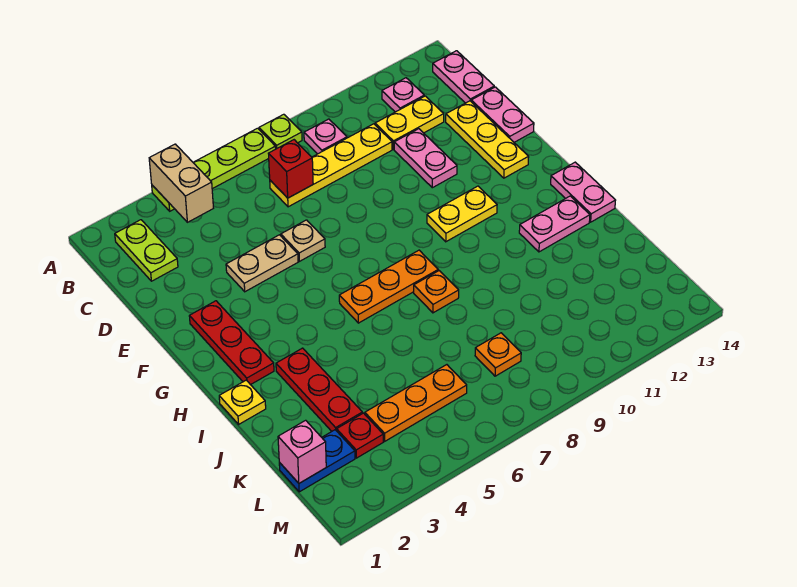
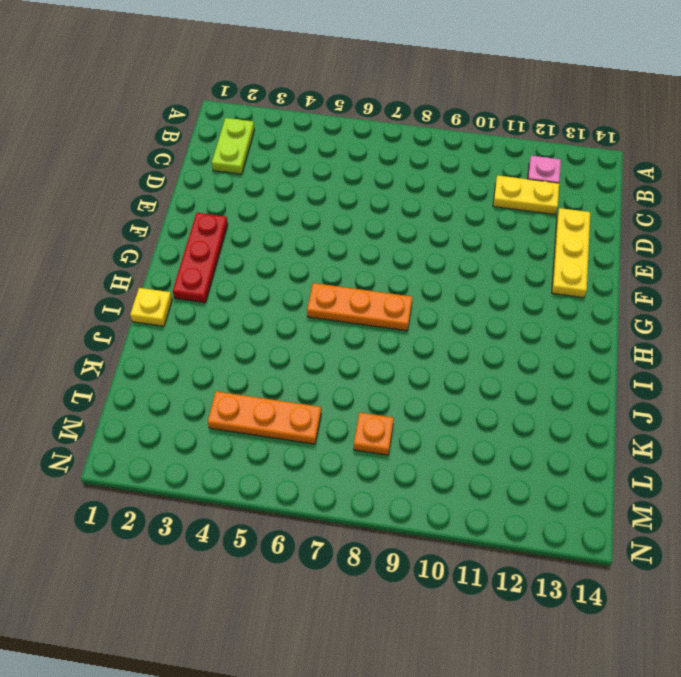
none -> lime plate A4:A7 level 1
none -> lime plate A8 level 1
none -> pink plate B9 level 1

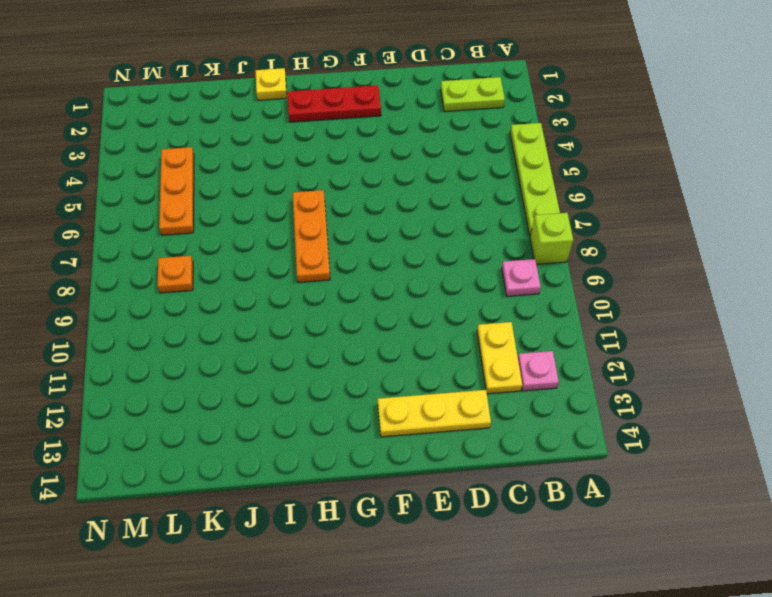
lime brick A8 level 1 -> lime plate A8 level 1
none -> pink plate B14:C14 level 1
none -> yellow plate C7:C10 level 1
none -> pink plate D11:E11 level 1

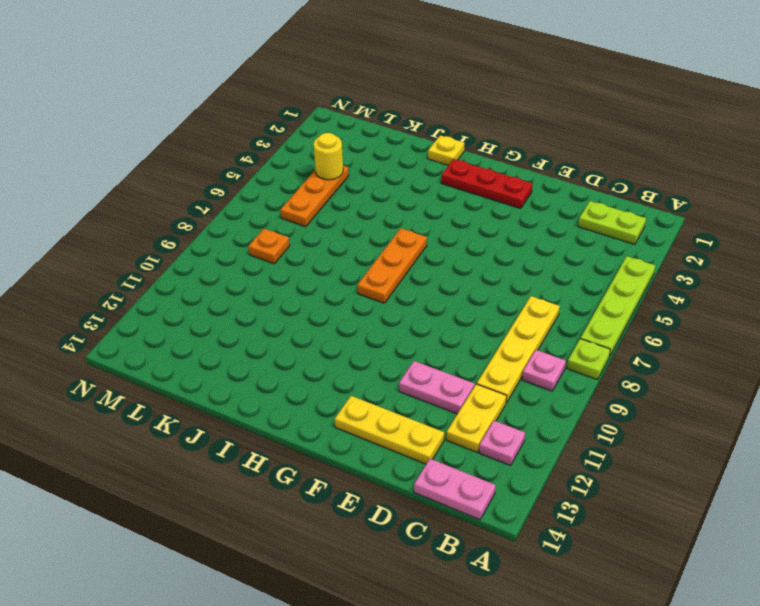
yellow round brick L4 level 2 -> none
none -> pink plate D14:E14 level 1
none -> tan plate E4:E5 level 1
none -> tan plate E6 level 1

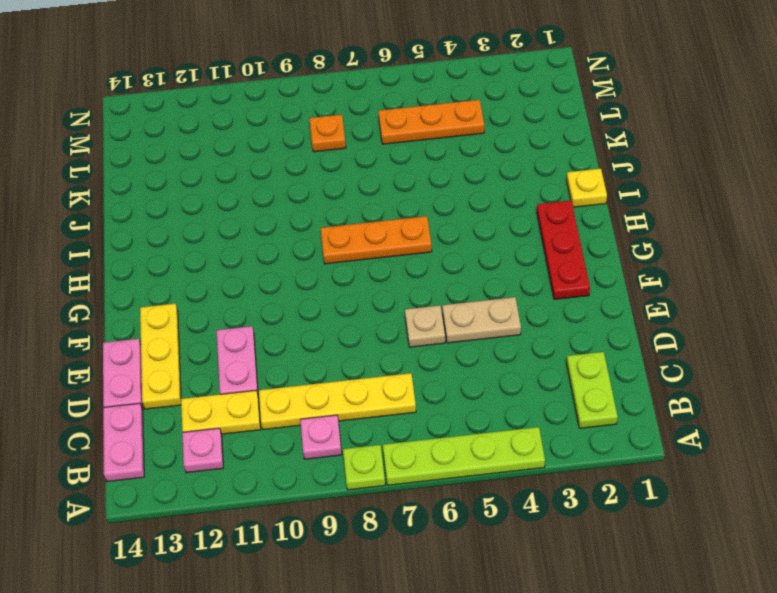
none -> yellow plate G10:G11 level 1
none -> pink plate H14:I14 level 1
none -> red plate I3:K3 level 1

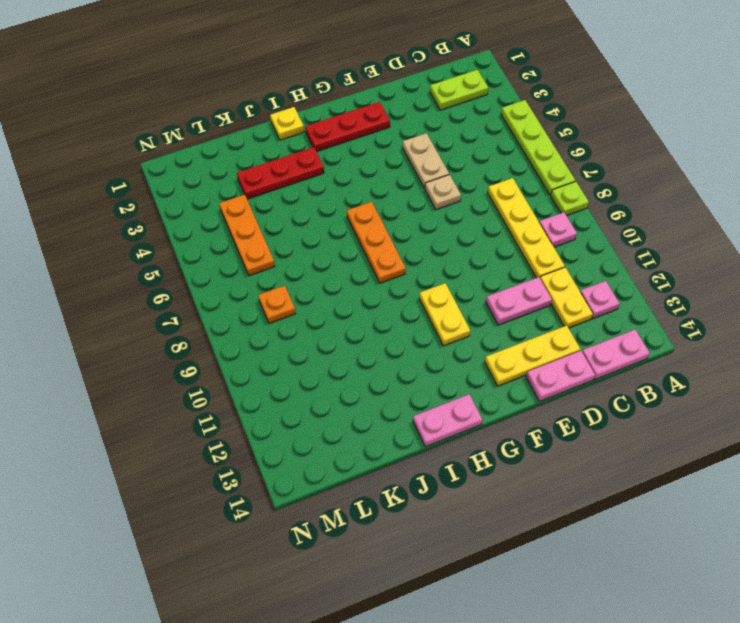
none -> orange plate I8 level 1
none -> pink plate I12:I13 level 1
none -> blue plate L1:L2 level 1

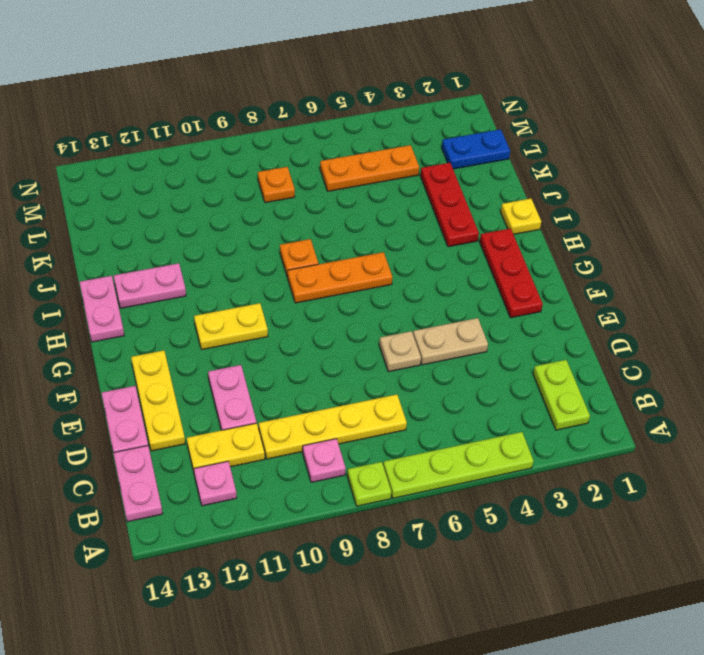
none -> red plate L3 level 1
none -> tan brick A4:B4 level 2
none -> red brick C7 level 2

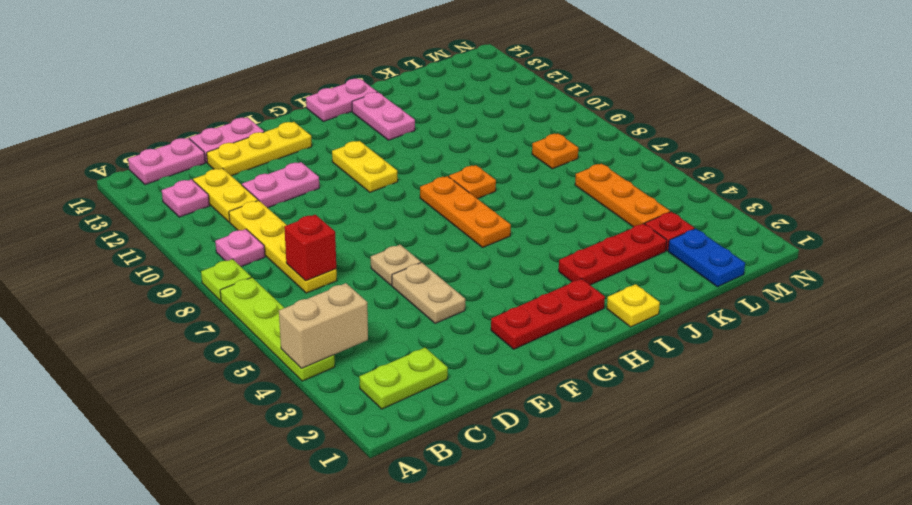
none -> pink brick L1 level 2

